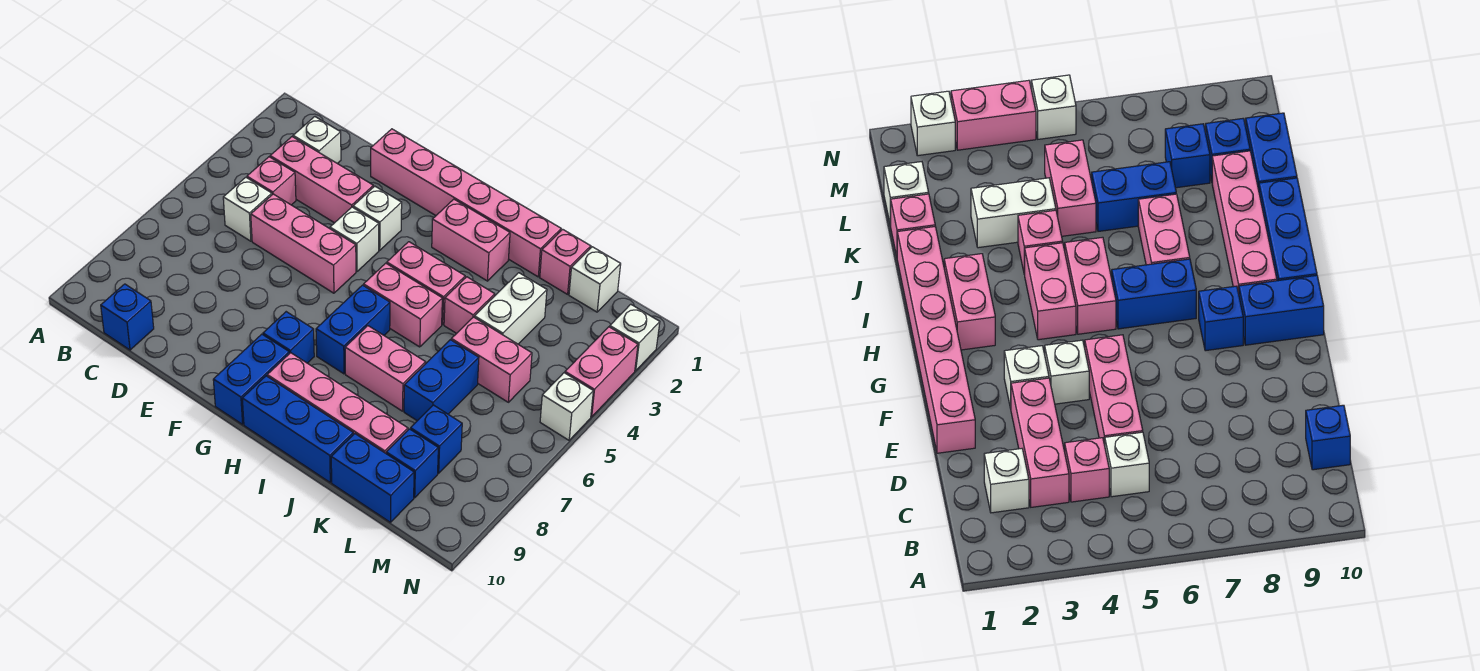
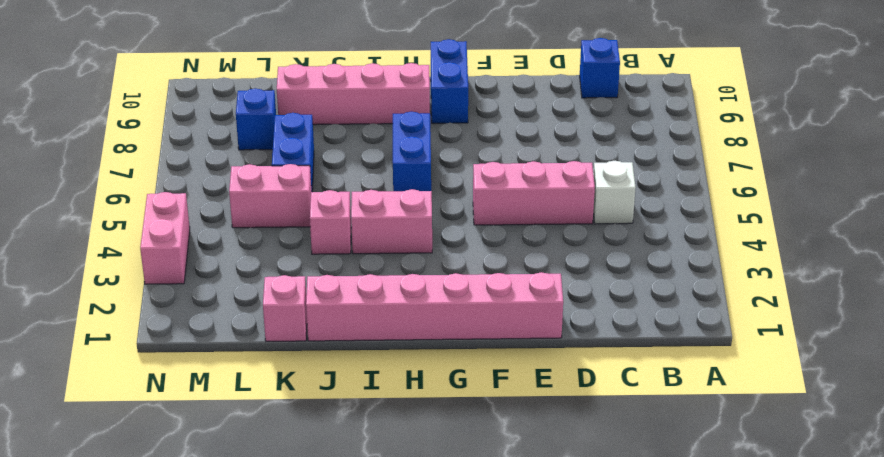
none -> white brick C2 level 1
none -> pink brick C3:E3 level 1
none -> pink brick C4 level 1
none -> white brick F3 level 1

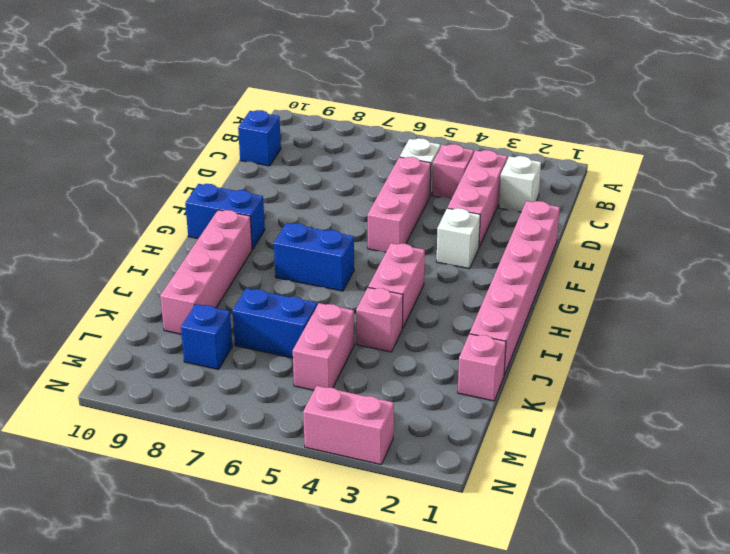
none -> white brick F4 level 1
none -> blue brick G8 level 1
none -> pink brick H2:I2 level 1
none -> pink brick H5:I5 level 1

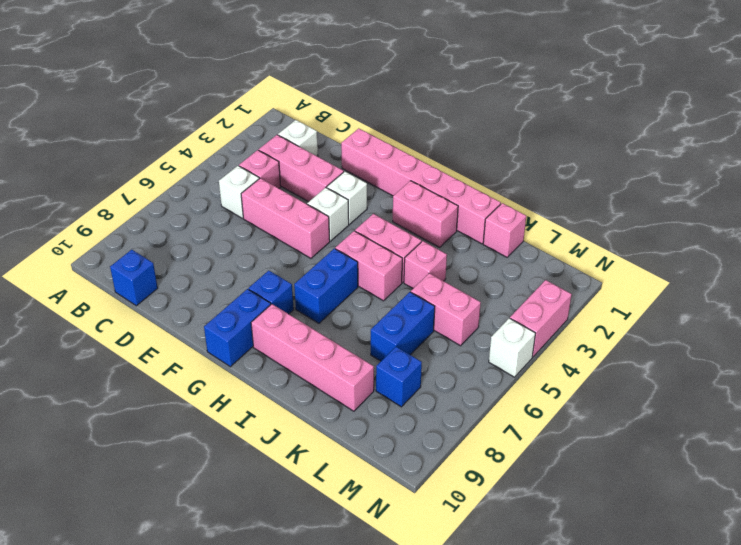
none -> blue brick H10:J10 level 1
none -> pink brick I7:J7 level 1
none -> white brick K3:K4 level 1
none -> blue brick K10:L10 level 1

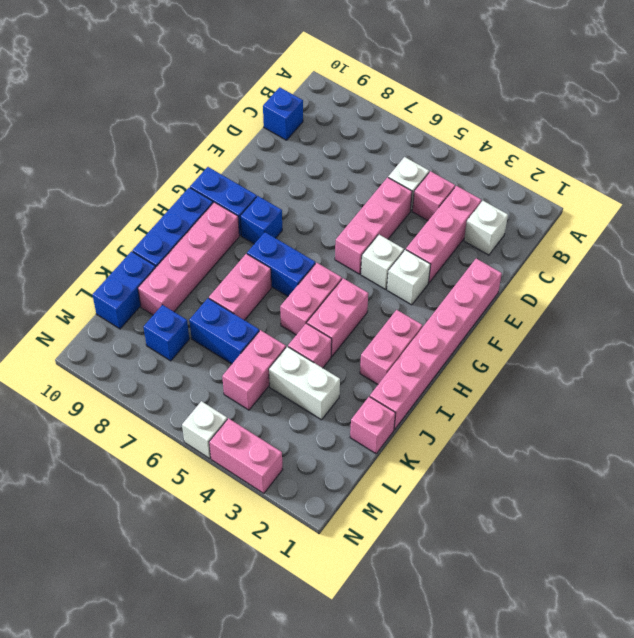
none -> white brick L1 level 1
none -> blue brick L9 level 1
none -> white brick N2 level 1

